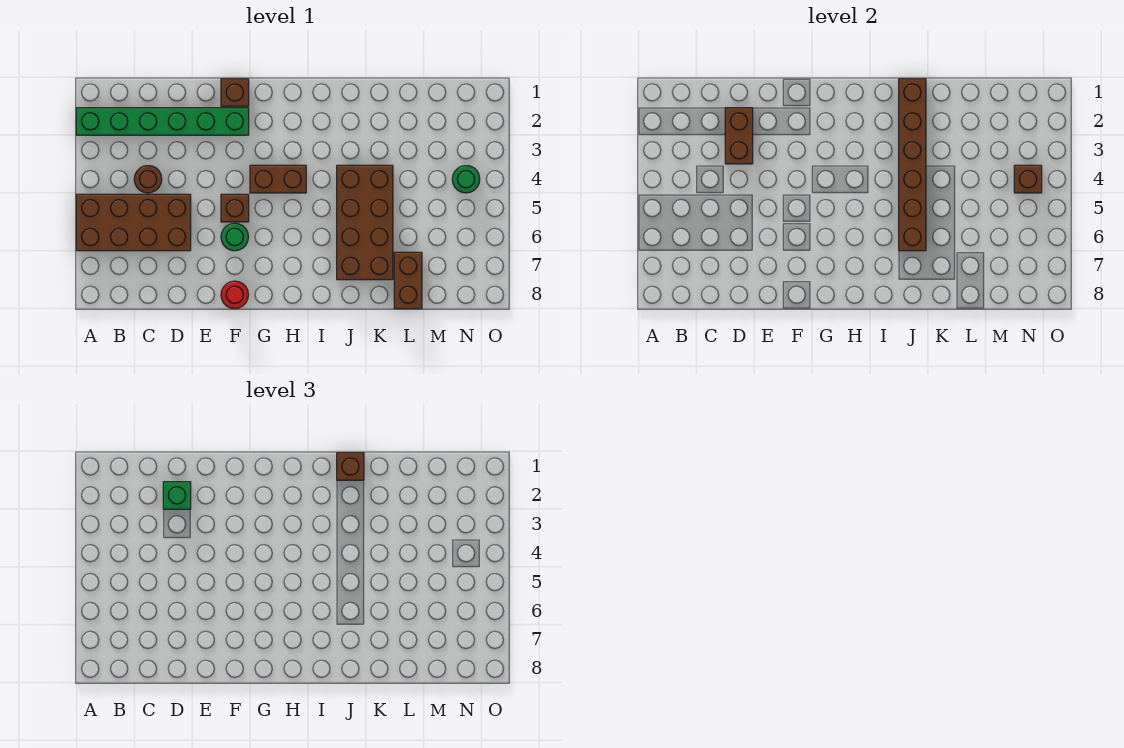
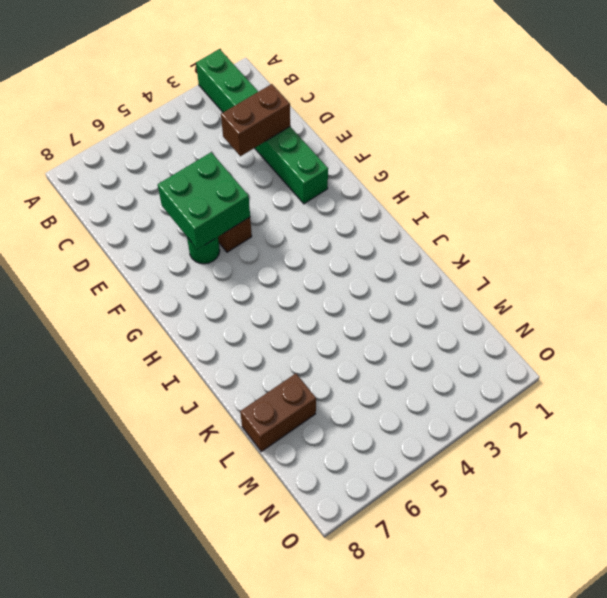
green brick E5:F6 level 2 -> none
none -> brown brick A5:D6 level 1
none -> brown round brick C4 level 1
none -> brown brick F1 level 1

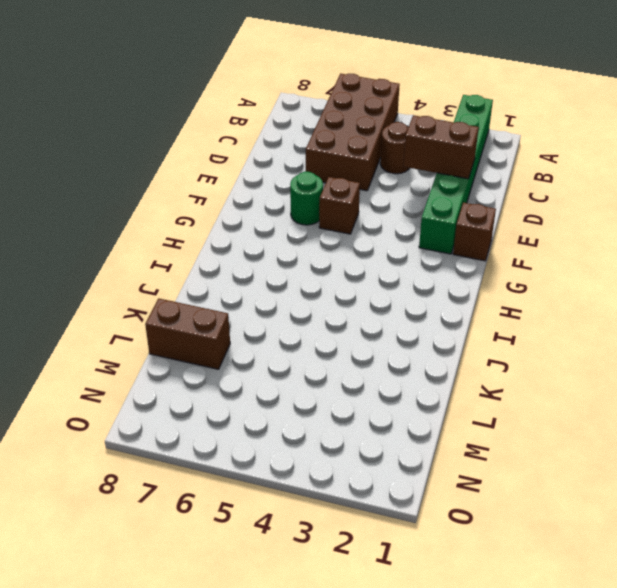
none -> red round brick F8 level 1
none -> brown brick G4:H4 level 1
none -> brown brick J4:K7 level 1

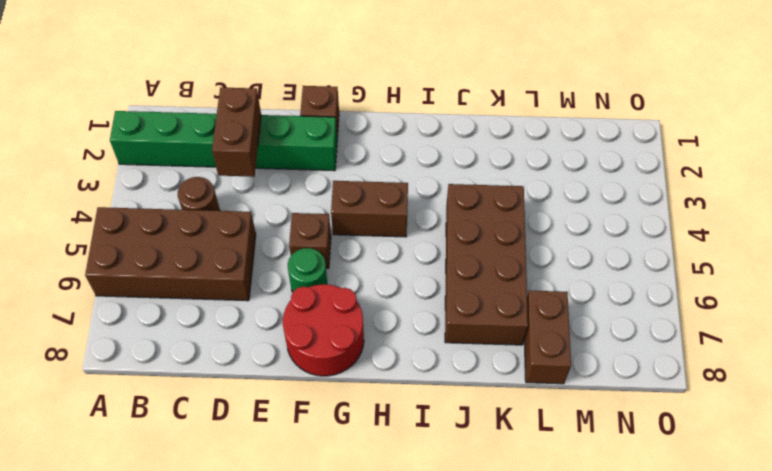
red round brick F7:G8 level 1 -> red round brick F8 level 1
none -> green round brick N4 level 1
none -> brown brick J1:J6 level 2
none -> brown brick N4 level 2

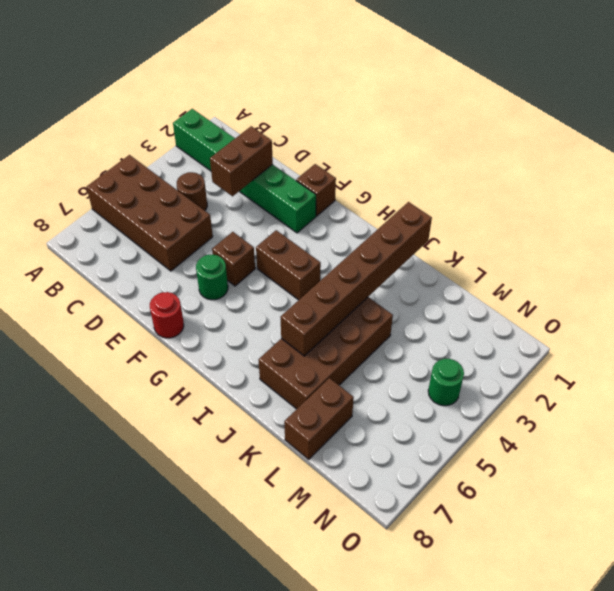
none -> brown brick N4 level 2
none -> green brick D2 level 3
none -> brown brick J1 level 3

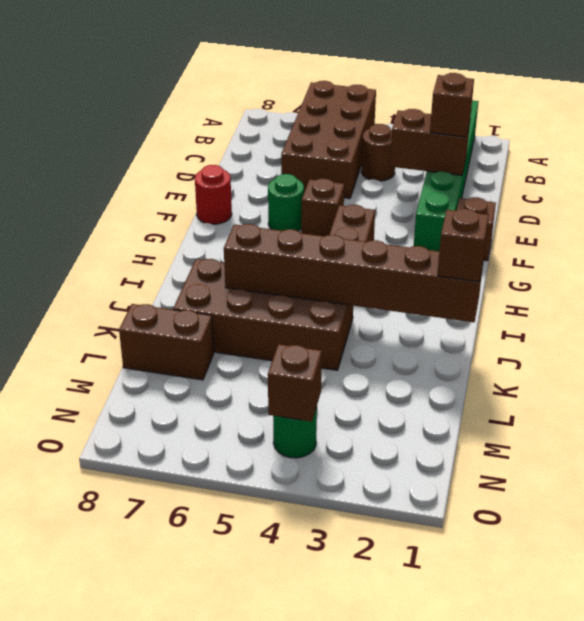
brown brick D2 level 3 -> green brick D2 level 3

